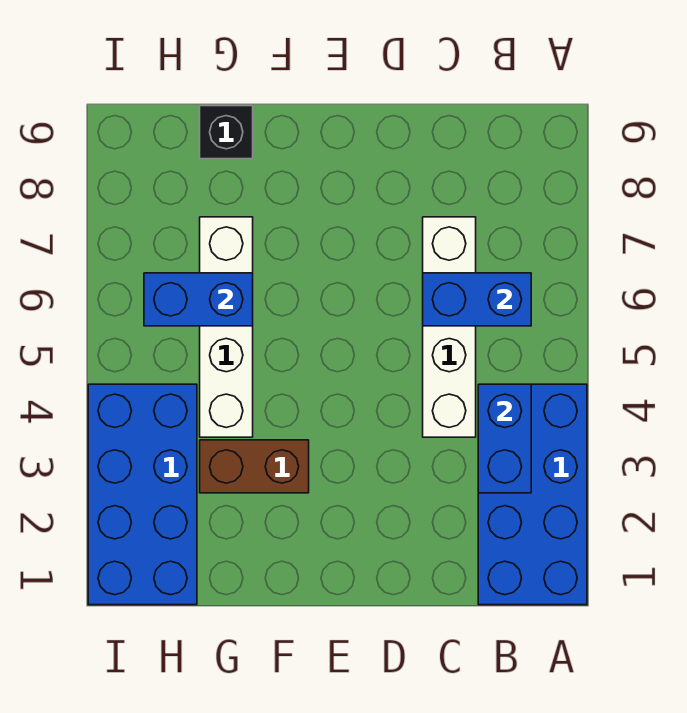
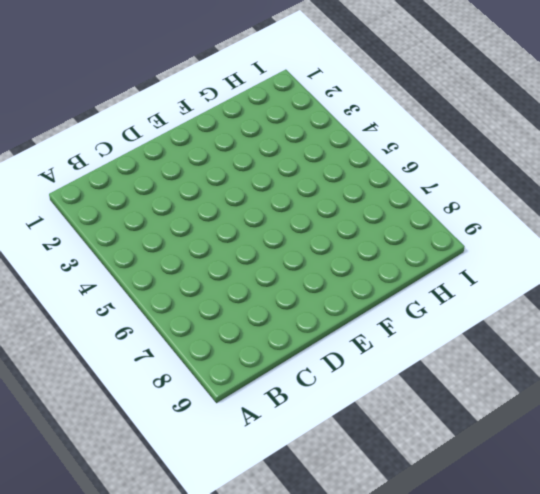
none -> blue brick A1:B4 level 1
none -> white brick C4:C7 level 1

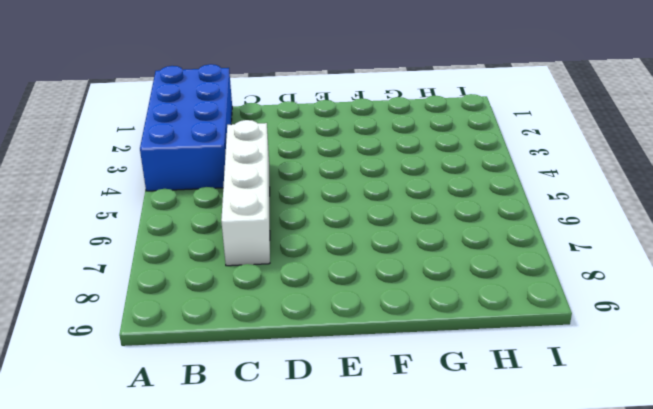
none -> brown brick F3:G3 level 1
none -> white brick G4:G7 level 1

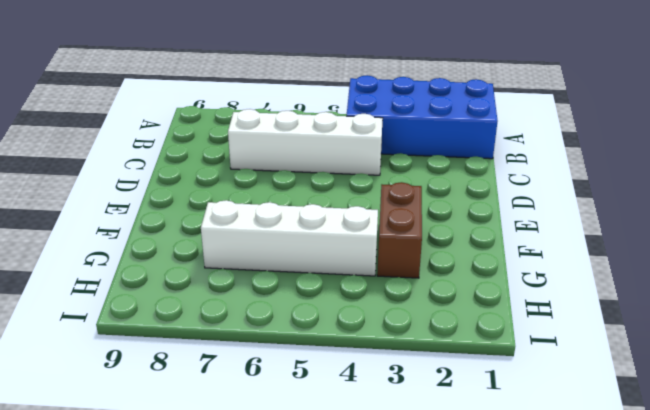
none -> black brick G9 level 1
none -> blue brick H1:I4 level 1

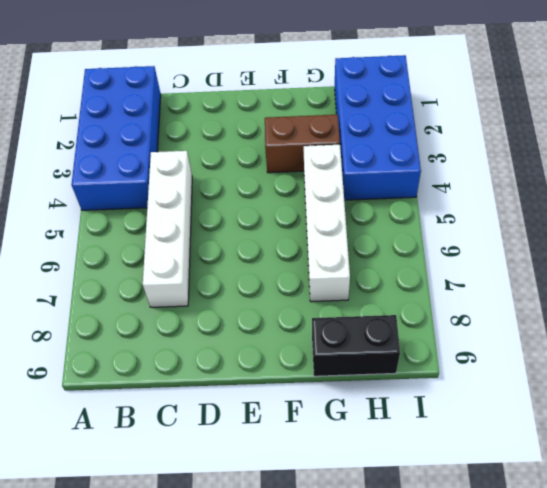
black brick G9:H9 level 1 -> black brick G9 level 1
none -> blue brick B3:B4 level 2
none -> blue brick B6:C6 level 2

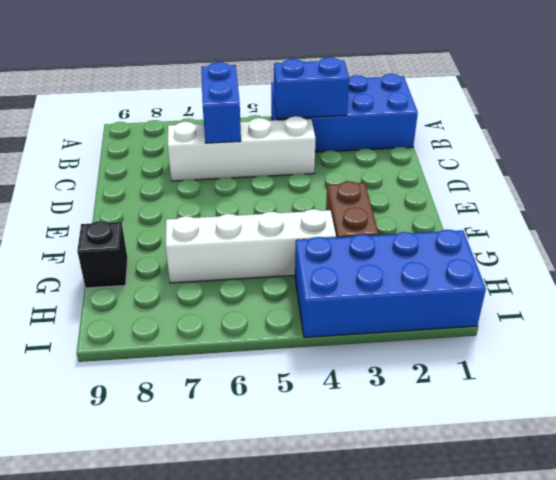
none -> blue brick G6:H6 level 2

